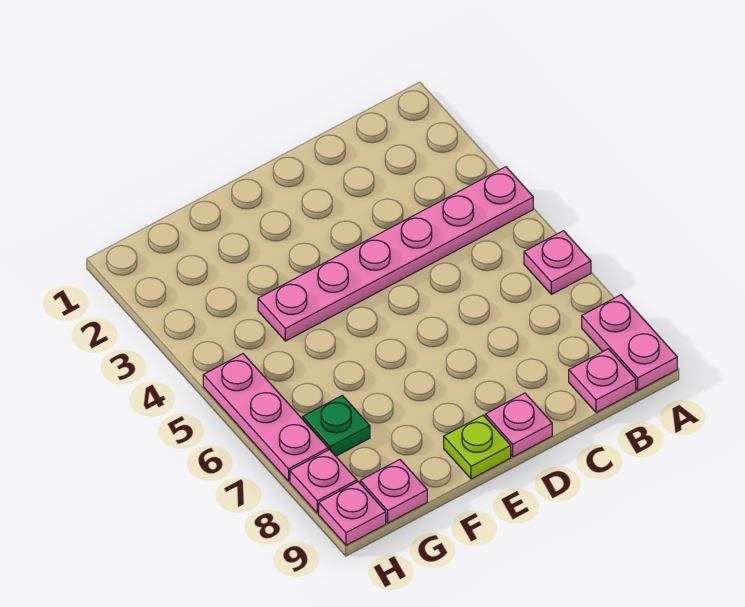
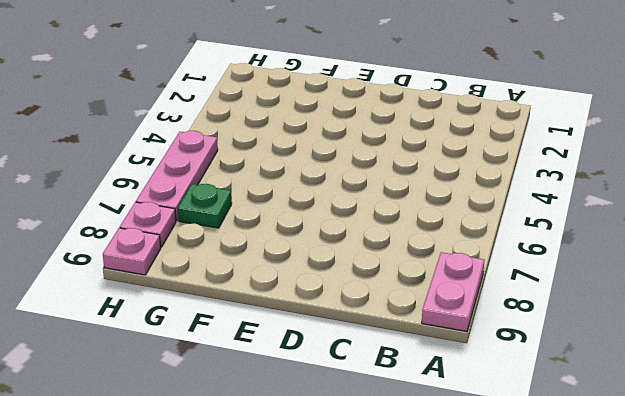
none -> pink plate A4:F4 level 1
none -> pink plate A6 level 1

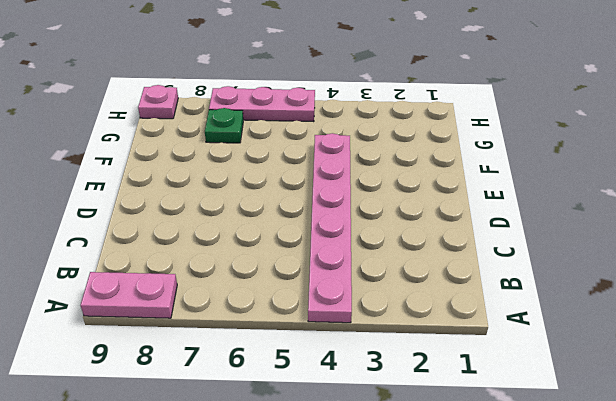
none -> pink plate A6 level 1
none -> pink plate B9 level 1

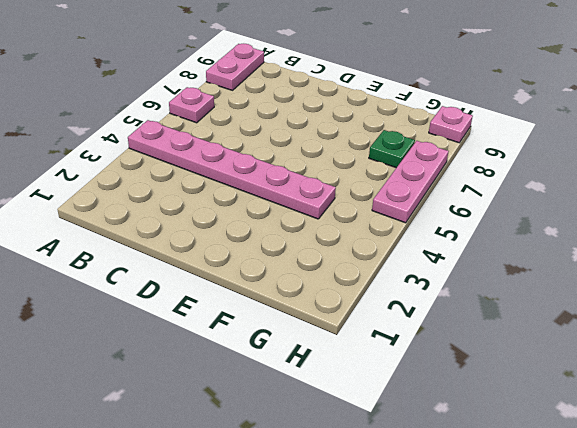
none -> pink plate B9 level 1
none -> pink plate D9 level 1

